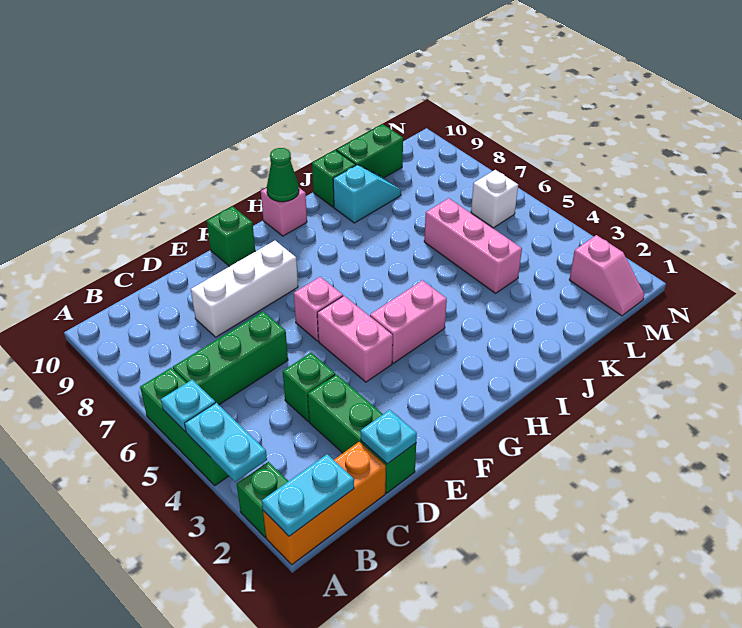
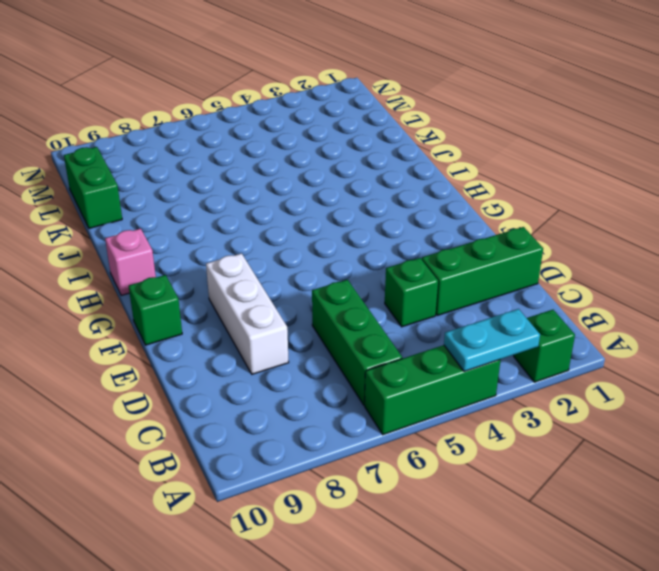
none -> orange brick A1:C1 level 1
none -> pink brick F4:F5 level 1
none -> pink brick F6 level 1

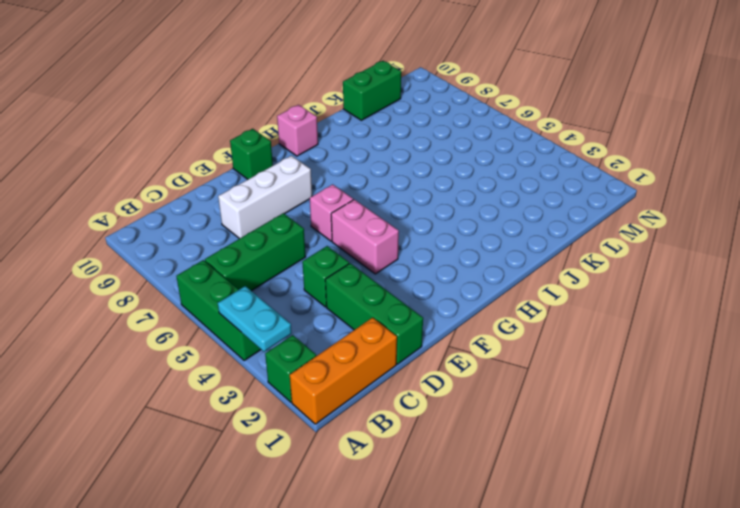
none -> pink brick G4:H4 level 1
none -> cyan slope J9:K9 level 1 top J
none -> green brick J10 level 1

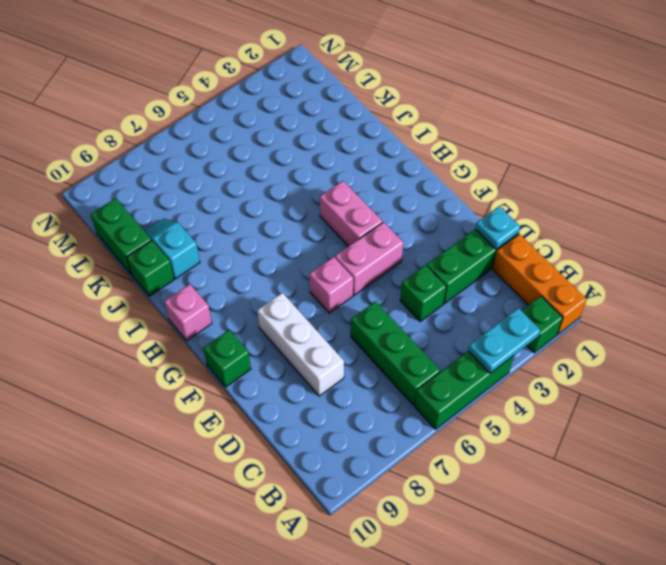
none -> pink brick K4:K6 level 1
none -> pink slope M1:M2 level 1 top 2
none -> white brick M6 level 1

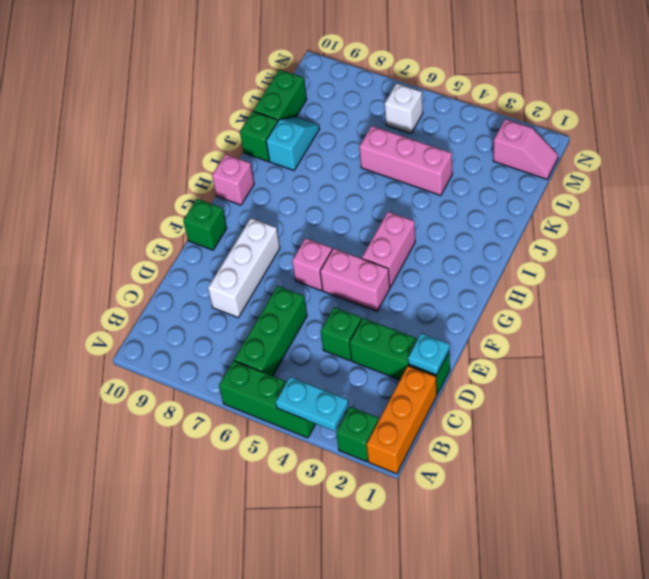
none -> cyan plate A1:B1 level 2
none -> cyan plate A5 level 2
none -> green cone H10 level 2

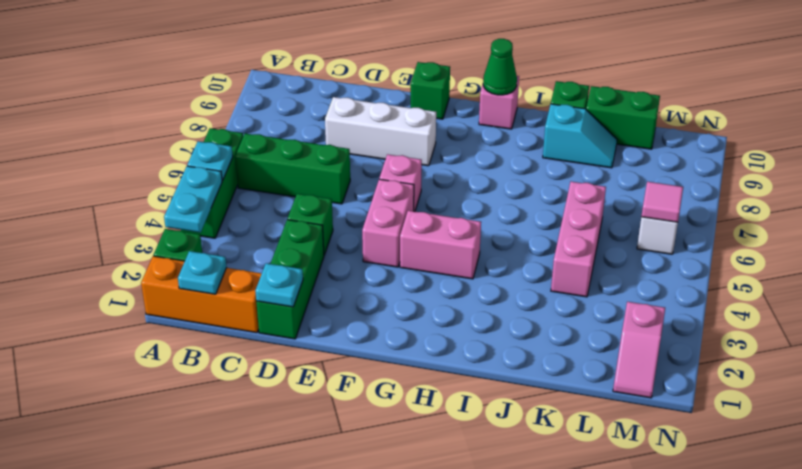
cyan plate B1 level 2 -> cyan plate A1:B1 level 2
pink tile M6 level 2 -> none

